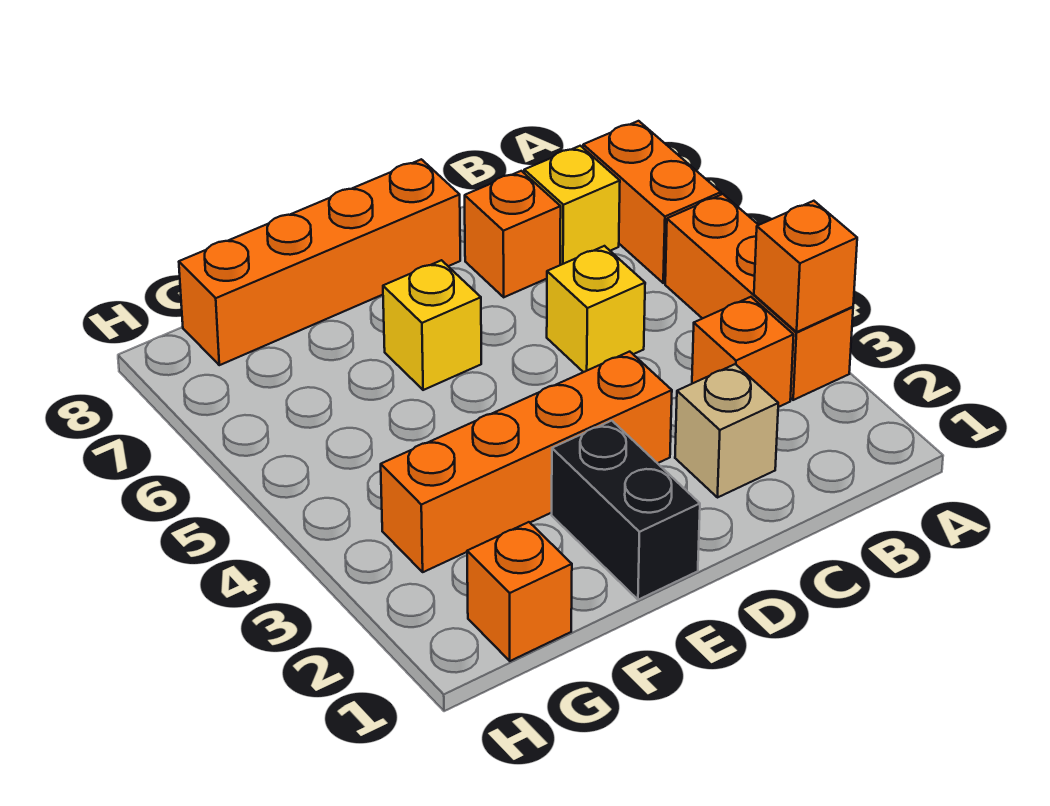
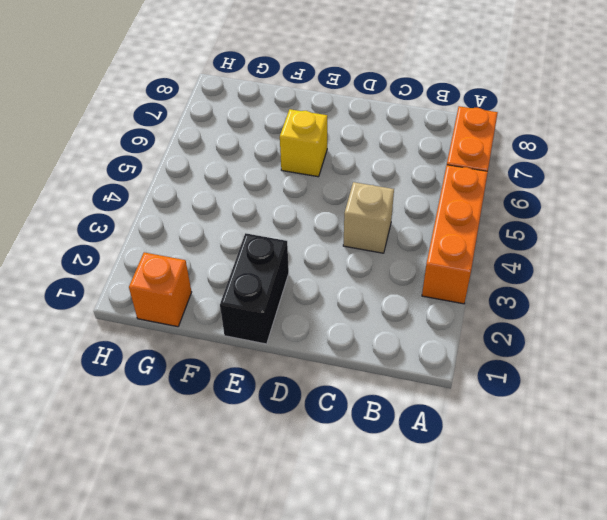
tan brick C4 level 1 -> tan brick C2 level 1
none -> orange brick B3 level 1
none -> yellow brick B7 level 1
none -> yellow brick C5 level 1

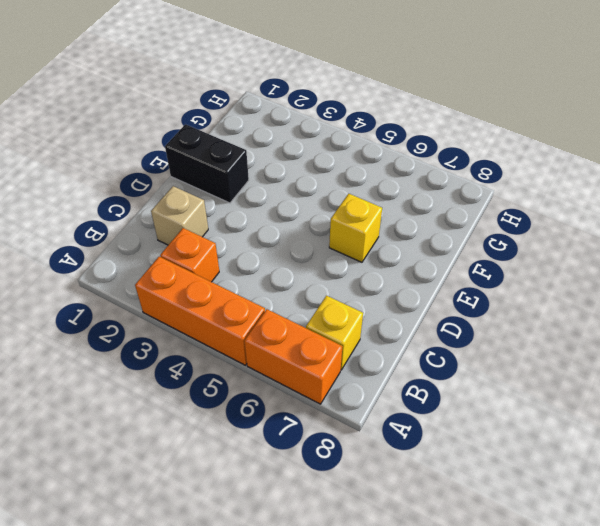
none -> yellow brick C5 level 1
none -> orange brick C7 level 1
none -> orange brick D3:G3 level 1

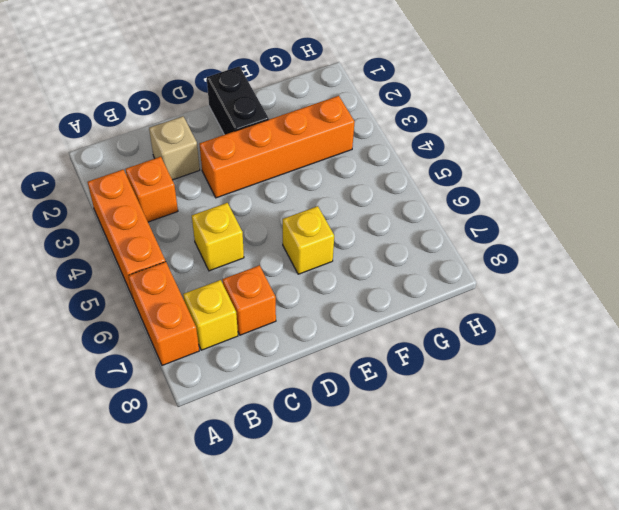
none -> orange brick D8:G8 level 1
none -> orange brick G1 level 1
none -> orange brick A3 level 2

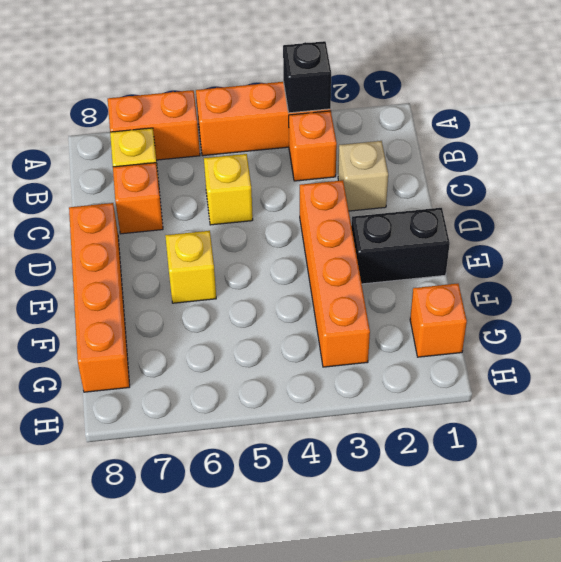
black brick A3 level 2 -> orange brick A3 level 2

